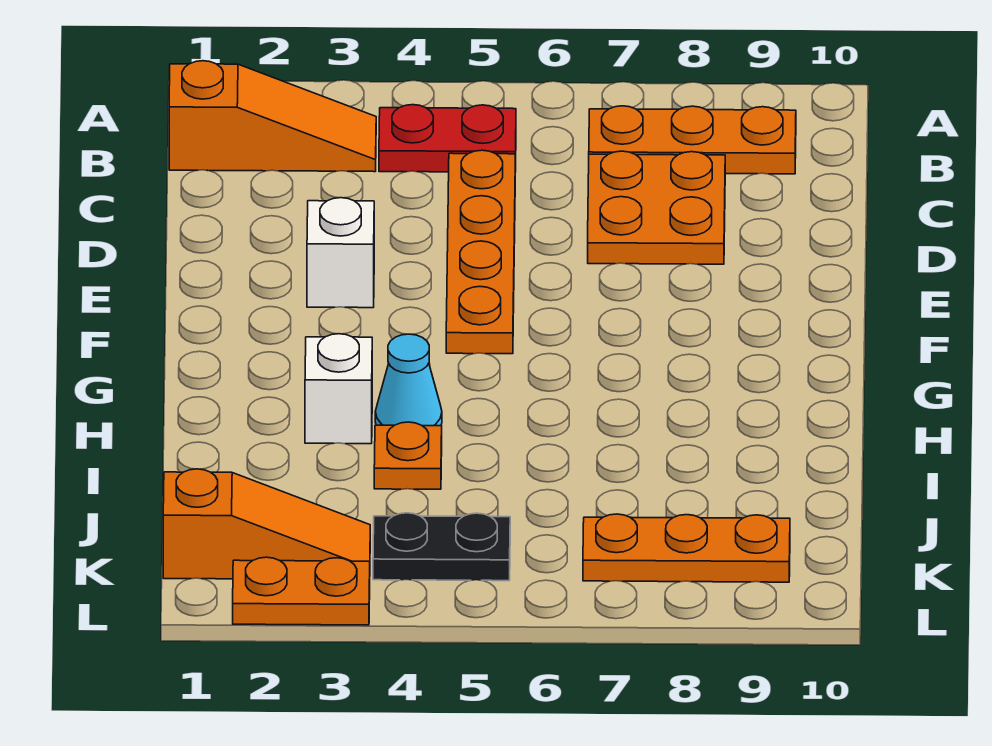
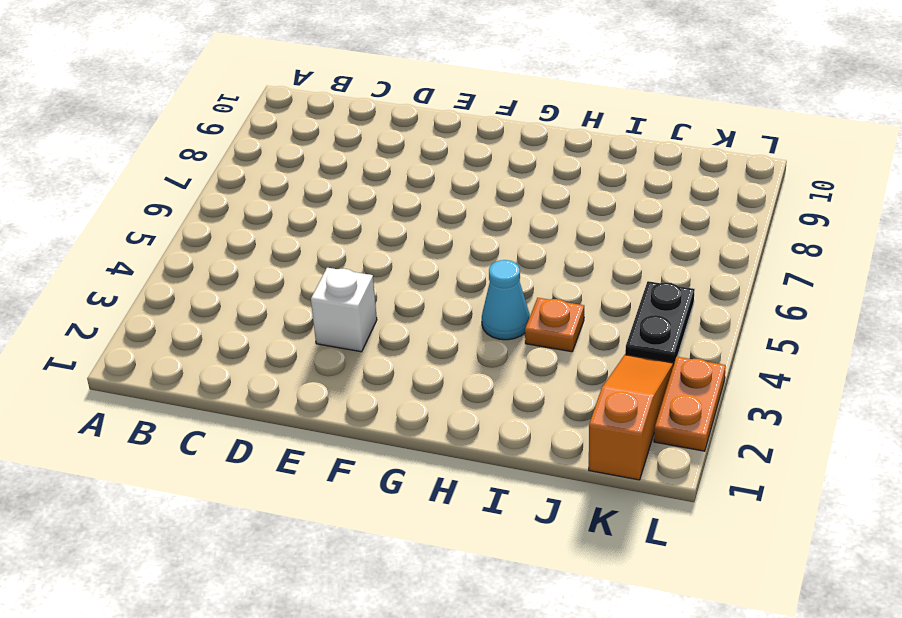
none -> orange slope B1:B3 level 1 top 1
none -> red plate B4:B5 level 1
none -> orange plate B7:B9 level 1

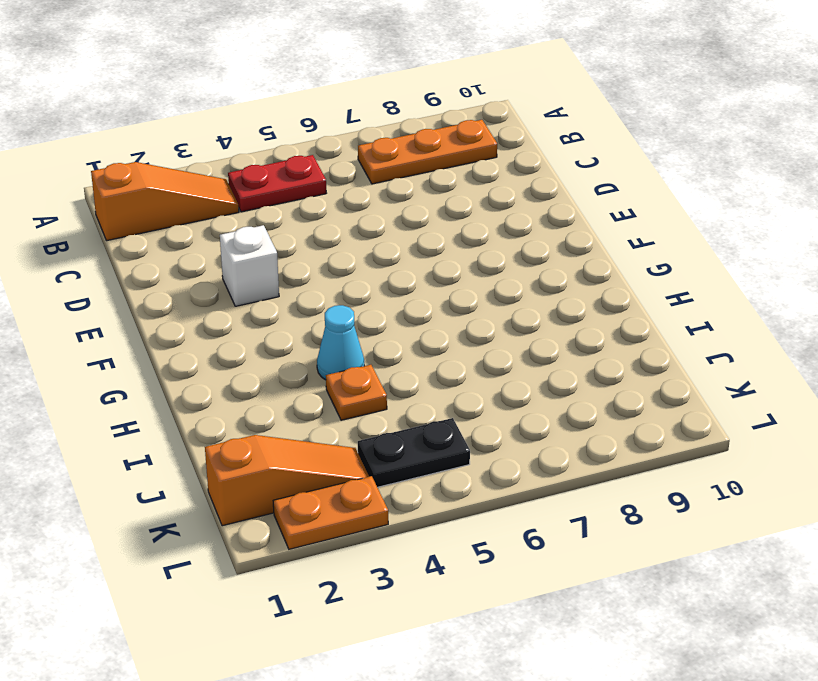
none -> orange plate C5:F5 level 1
none -> orange plate C7:D8 level 1
none -> white brick H3 level 1

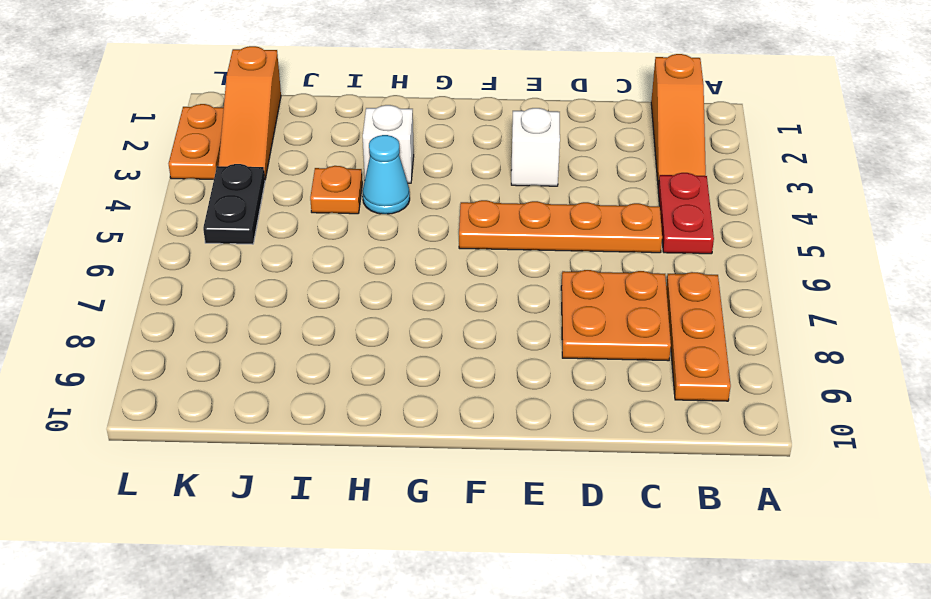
none -> orange plate K7:K9 level 1

